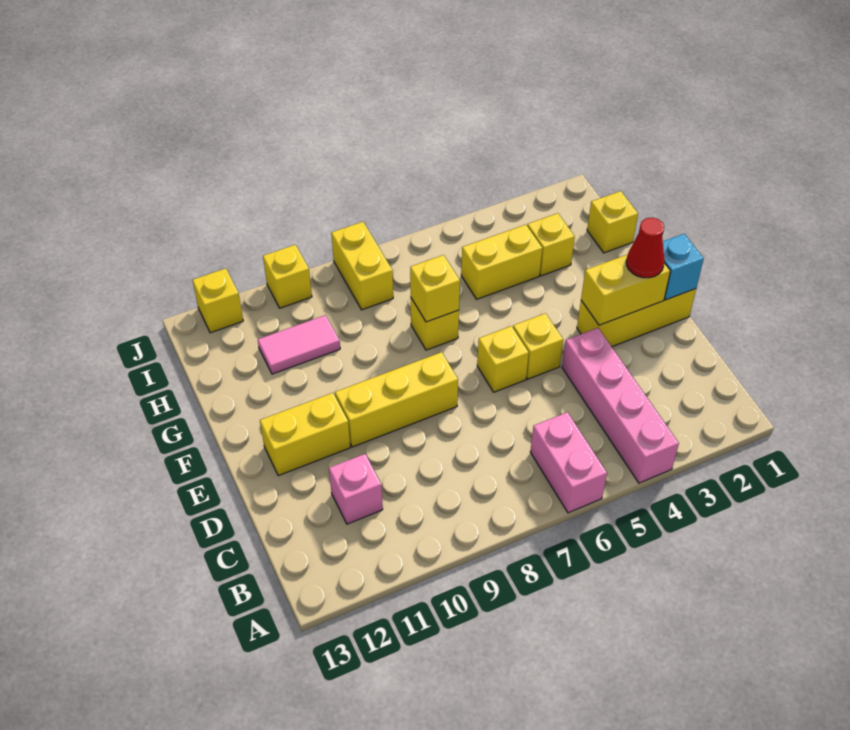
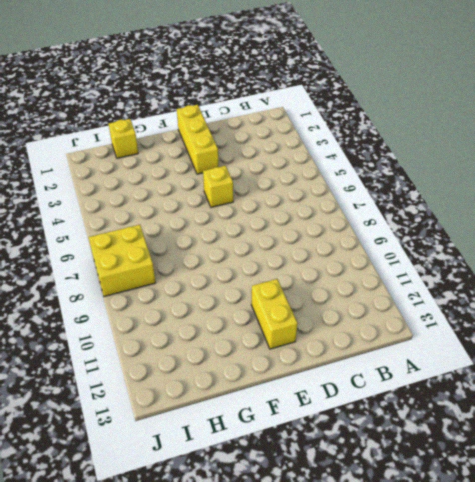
yellow brick I7:J8 level 1 -> yellow brick I8:J8 level 1
none -> pink brick A4:D4 level 1
none -> pink brick A6:B6 level 1
none -> pink brick C11 level 1

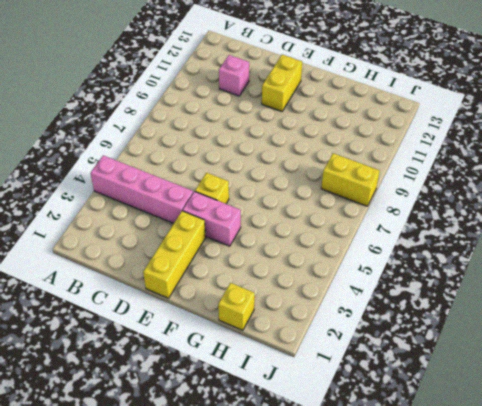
pink brick E4:F4 level 1 -> pink brick A6:B6 level 1
none -> yellow brick E6 level 1
none -> yellow brick E8:E10 level 1
none -> yellow brick G7 level 1

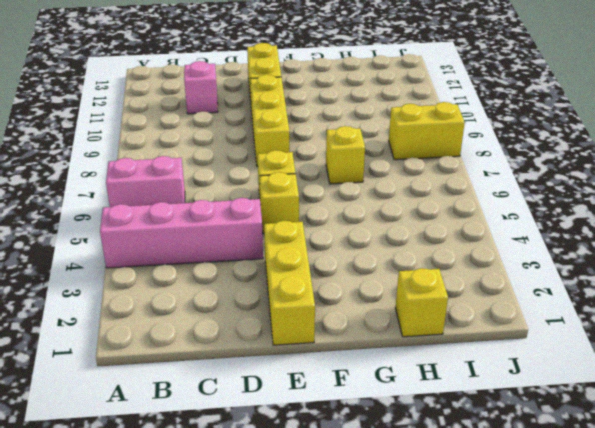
none -> yellow brick H3 level 1
none -> yellow brick H4:H5 level 1
none -> pink tile H10:H11 level 1

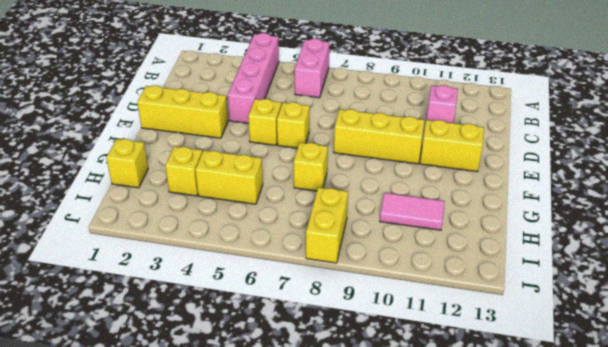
none -> yellow brick J10 level 1
none -> yellow brick J12 level 1
none -> cyan brick E1 level 2

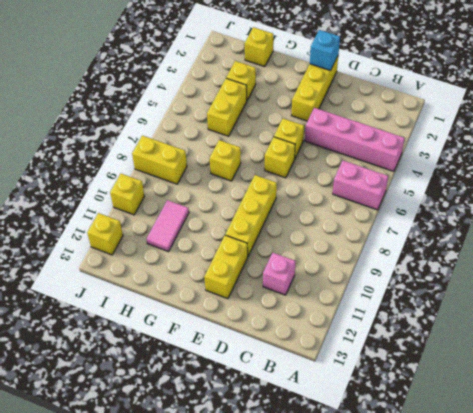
none -> yellow brick E2:E3 level 2
none -> yellow brick G7 level 2
none -> red cone E2 level 3

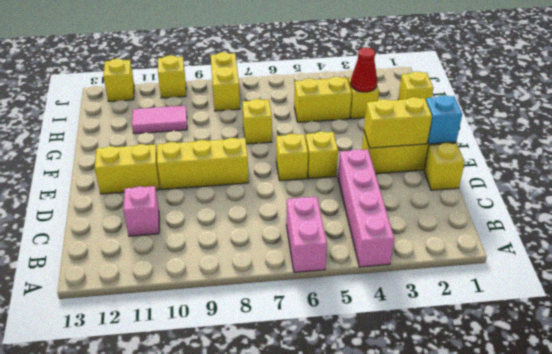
yellow brick D1 level 1 -> yellow brick G7 level 2
red cone H3 level 2 -> red cone E2 level 3

